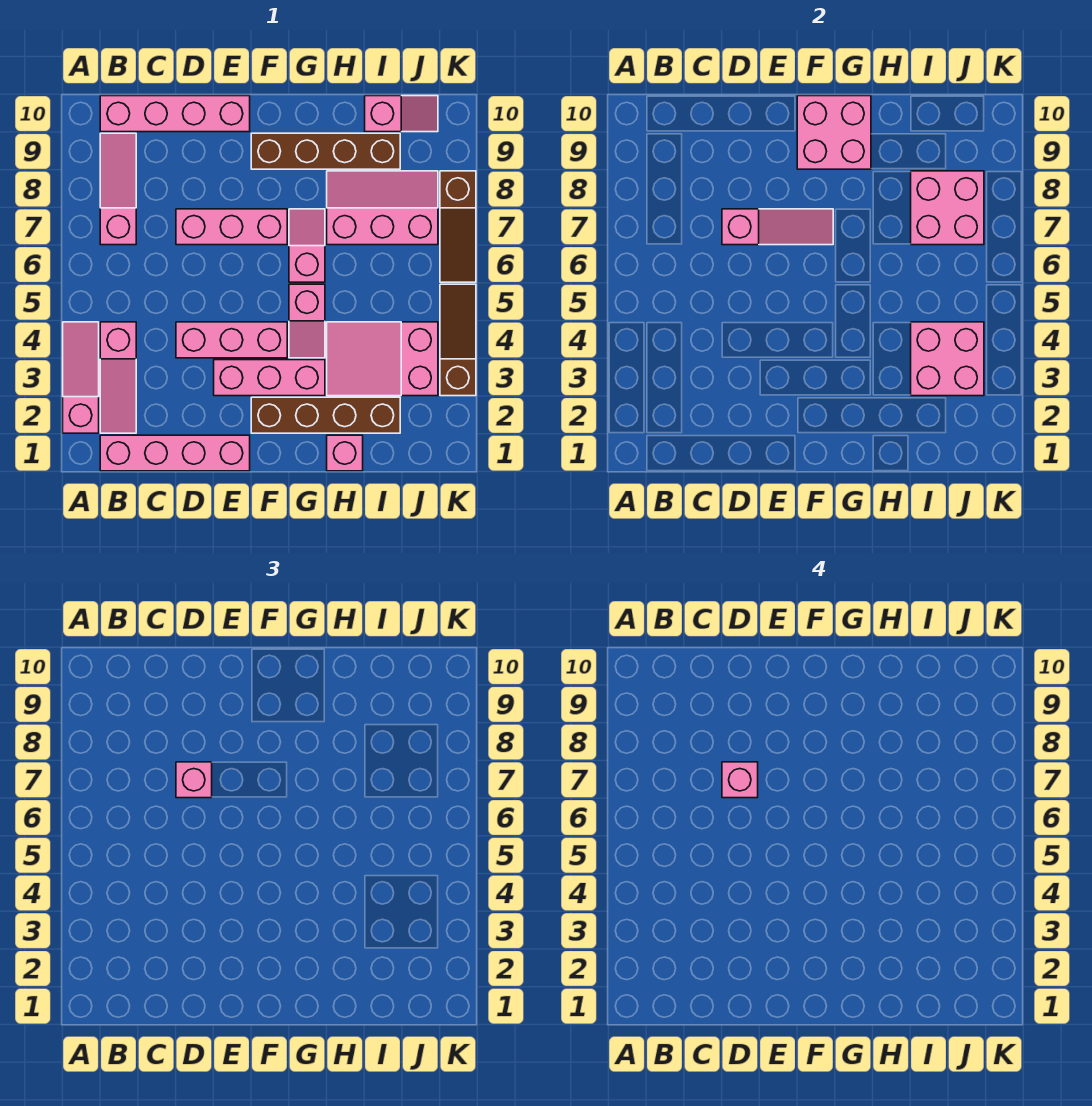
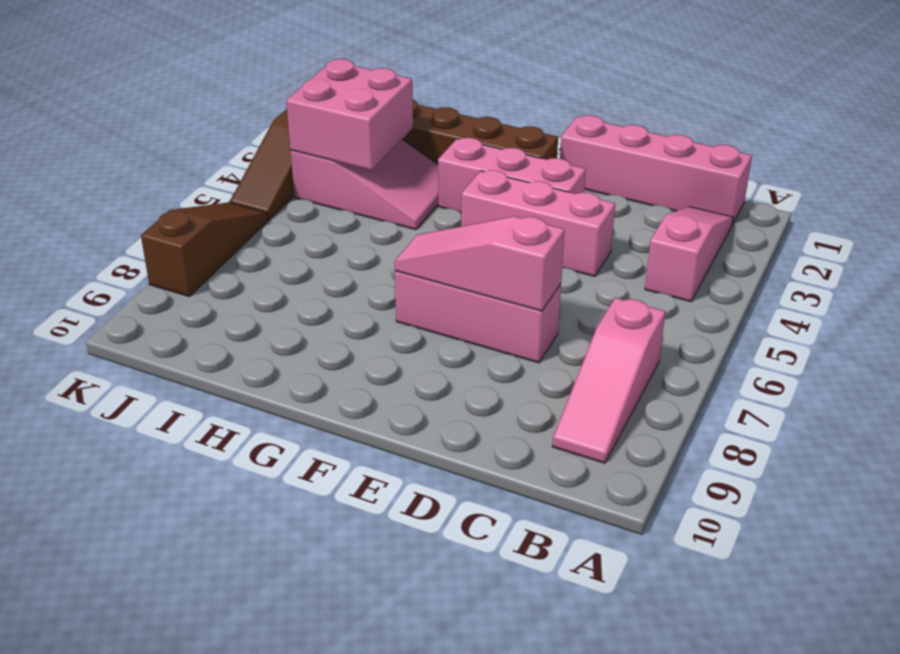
none -> pink slope A2:A4 level 1 top 2
none -> pink brick B10:E10 level 1
none -> brown brick F9:I9 level 1

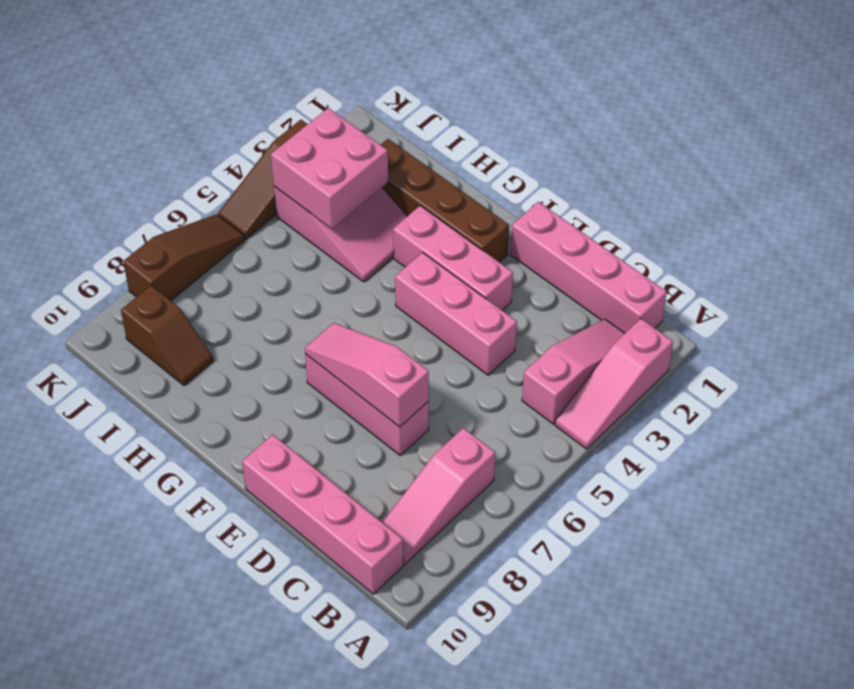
brown slope I9:J9 level 1 top J -> brown brick F9:I9 level 1
none -> pink slope G4:G5 level 1 top 5
none -> pink slope G6:G7 level 1 top 6
none -> pink brick H1 level 1

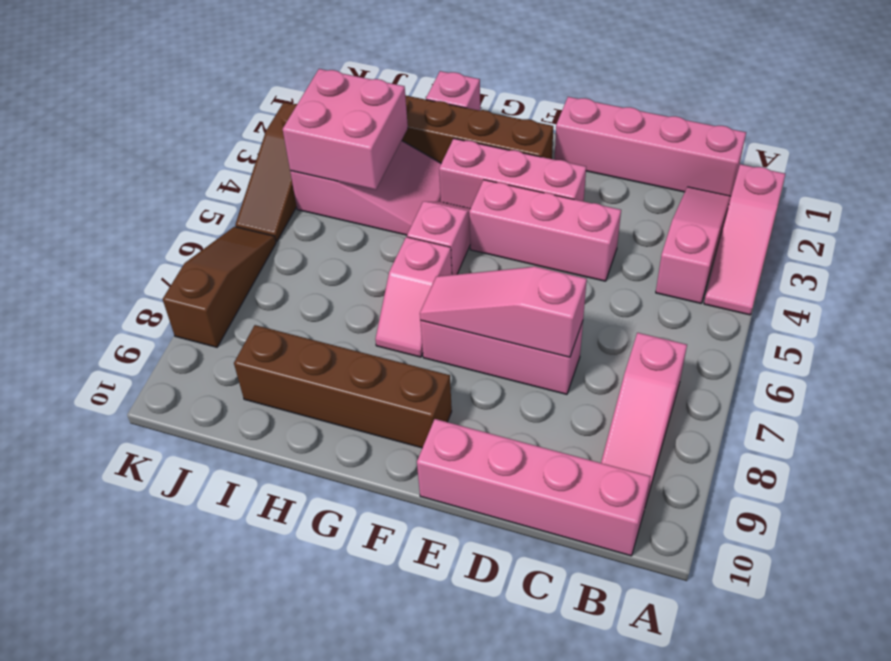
none -> pink slope H7:J8 level 1 top 7
none -> pink slope I10:J10 level 1 top I
none -> pink brick F9:G10 level 2

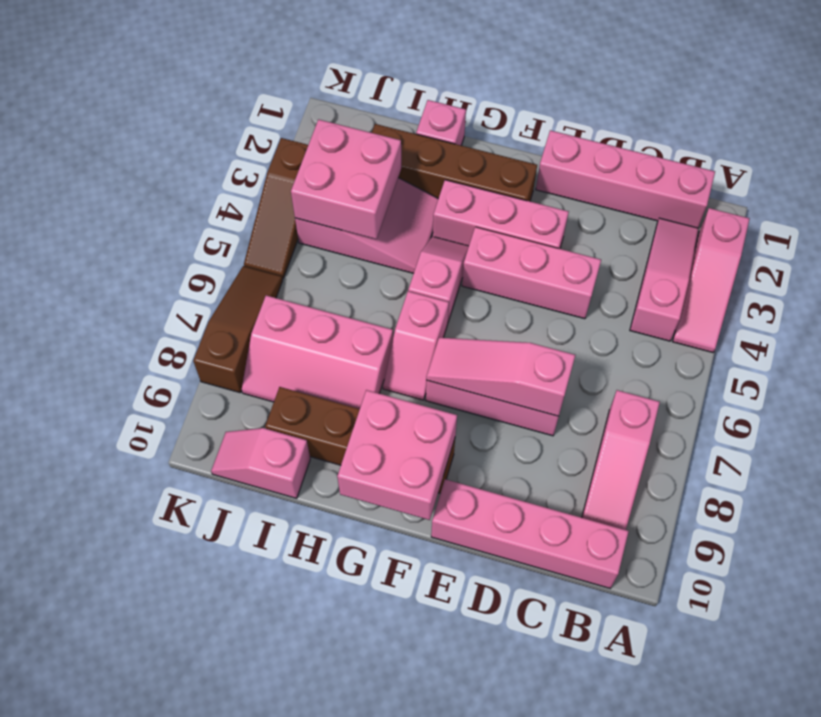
none -> pink brick I7:J8 level 2
none -> pink brick D7 level 3
none -> pink brick D7 level 4

